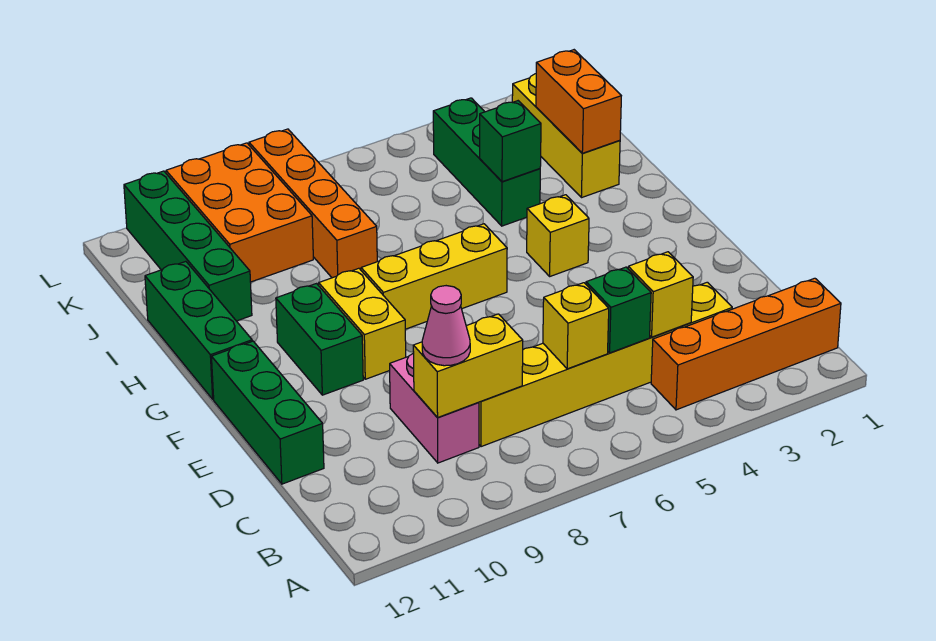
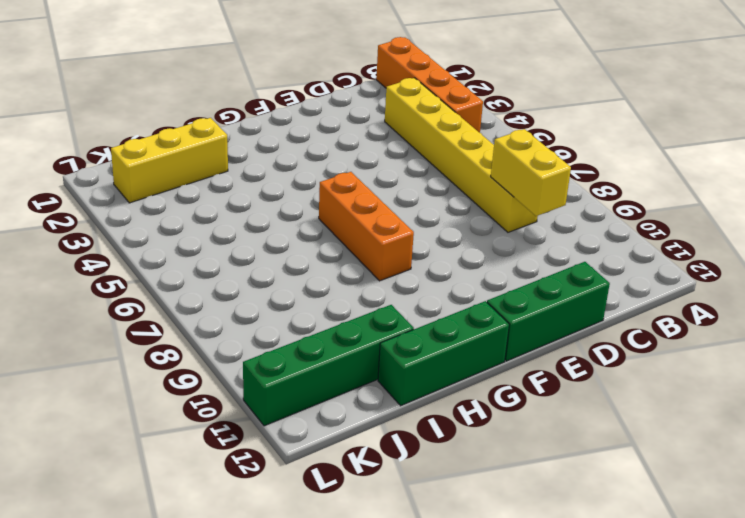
orange brick G6:G8 level 1 -> yellow brick G6:G8 level 1
none -> pink brick C9:D9 level 1
none -> yellow brick F9:G9 level 1
none -> green brick F10:G10 level 1

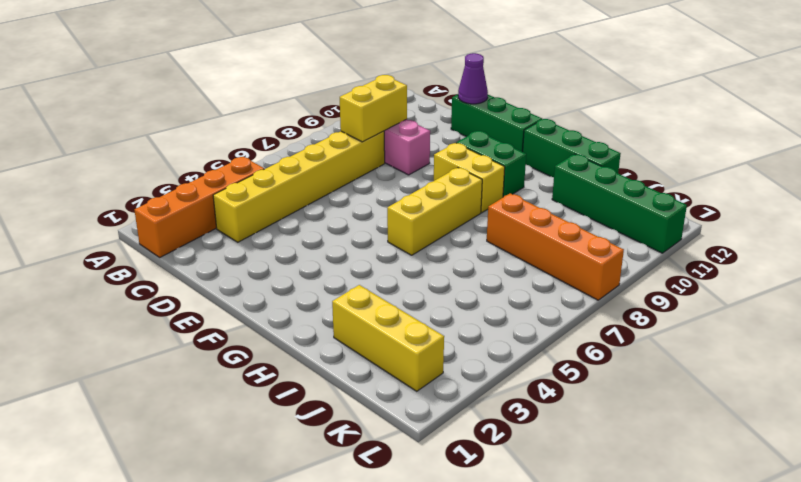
purple cone D12 level 2 -> none
none -> yellow brick G4 level 1
none -> green brick I4:K4 level 1
none -> orange brick J9:L10 level 1

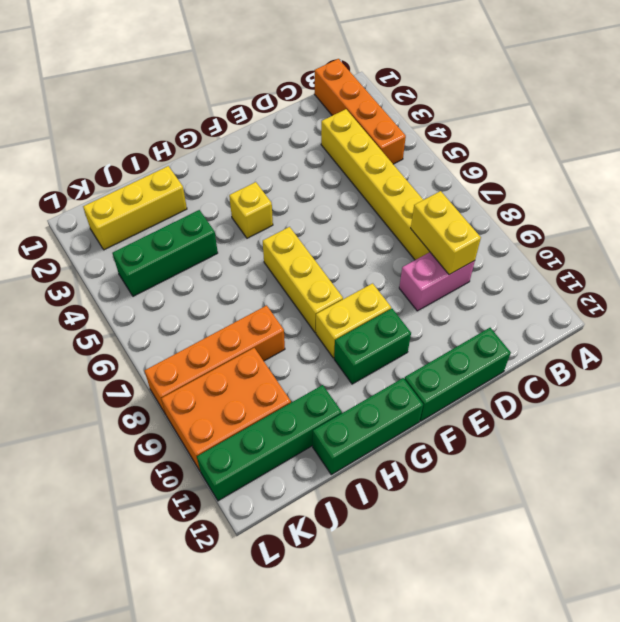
none -> yellow brick C4 level 2
none -> green brick C5 level 2
none -> yellow brick C6 level 2

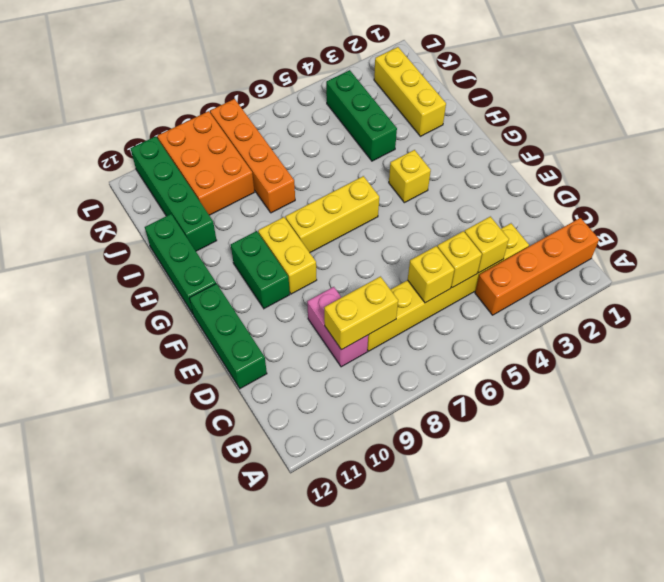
yellow brick C5 level 2 -> green brick C5 level 2
none -> orange brick I2:J2 level 2
none -> green brick I4 level 2
none -> pink cone C9 level 3

